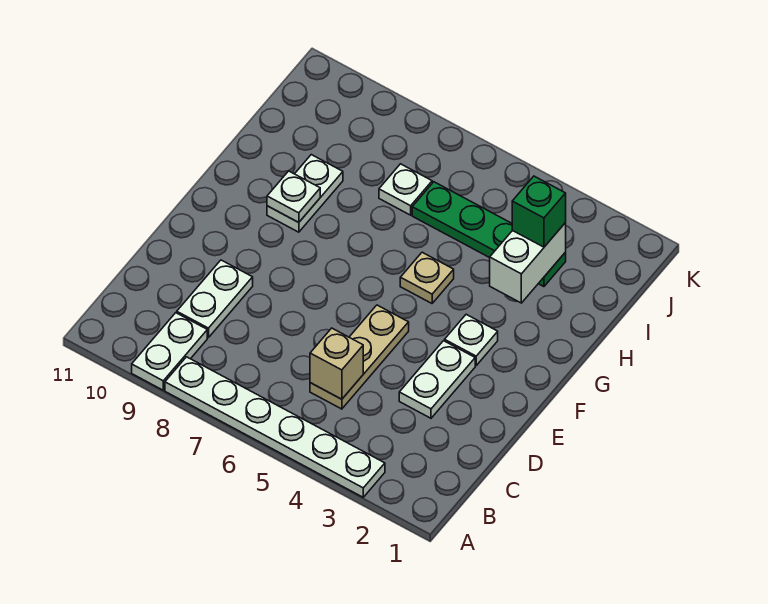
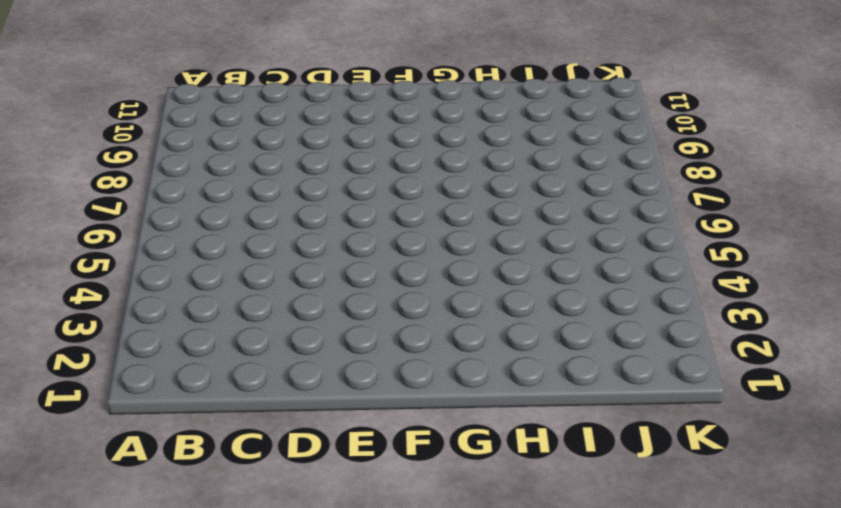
none -> white plate A3:A8 level 1
none -> white plate A9:B9 level 1
none -> tan plate C5:E5 level 1

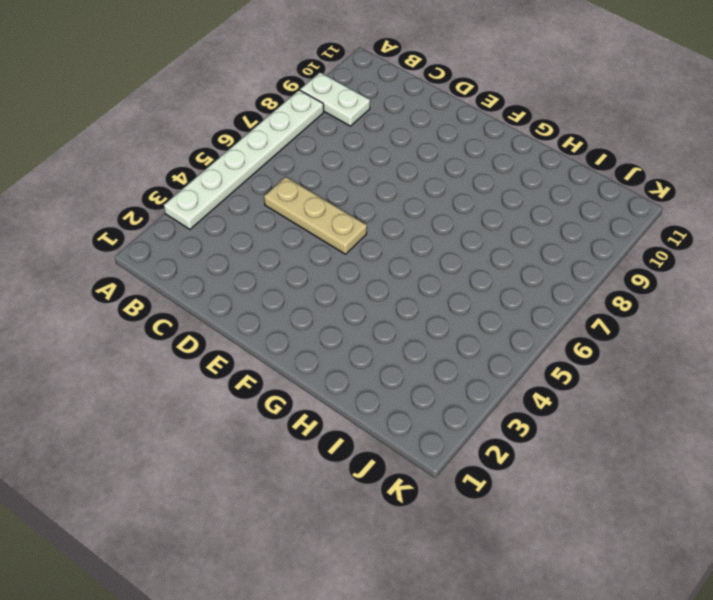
none -> white plate C9:D9 level 1
none -> white plate D3:E3 level 1
none -> white plate F3 level 1

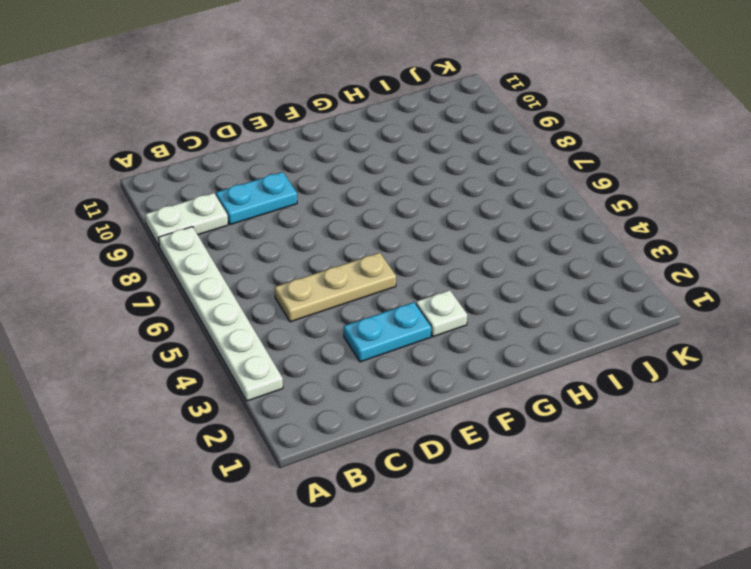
cyan plate C9:D9 level 1 -> white plate C9:D9 level 1
cyan plate D3:E3 level 1 -> white plate D3:E3 level 1
none -> tan plate G5 level 1
none -> white plate G9:H9 level 1
none -> green plate I3:I6 level 1

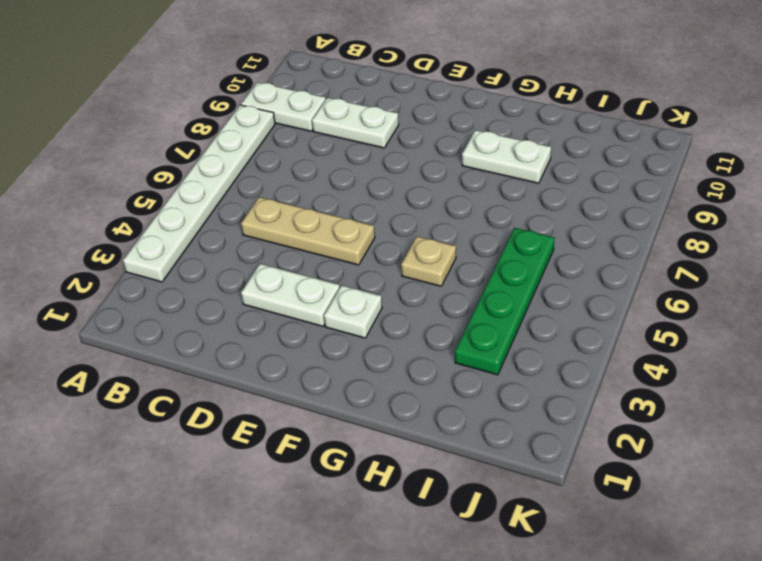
none -> white plate I7 level 1
none -> tan brick C5 level 2
none -> white plate G9 level 2

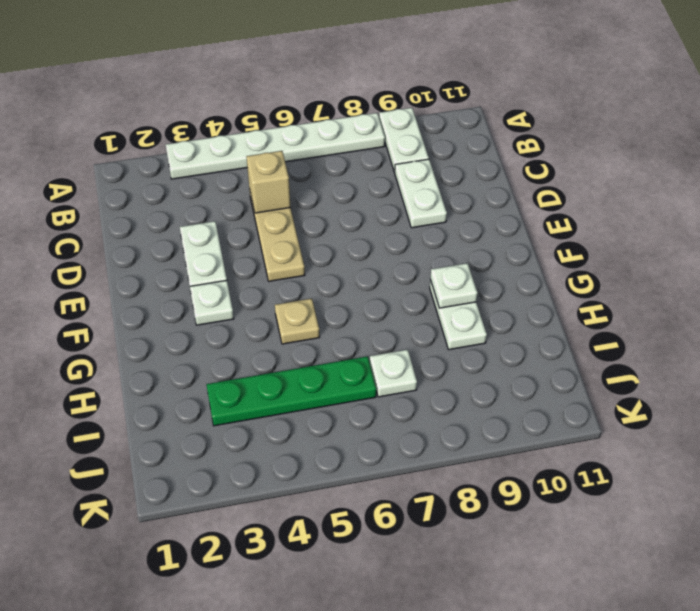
none -> white brick H3:I3 level 2
none -> green brick I3 level 3

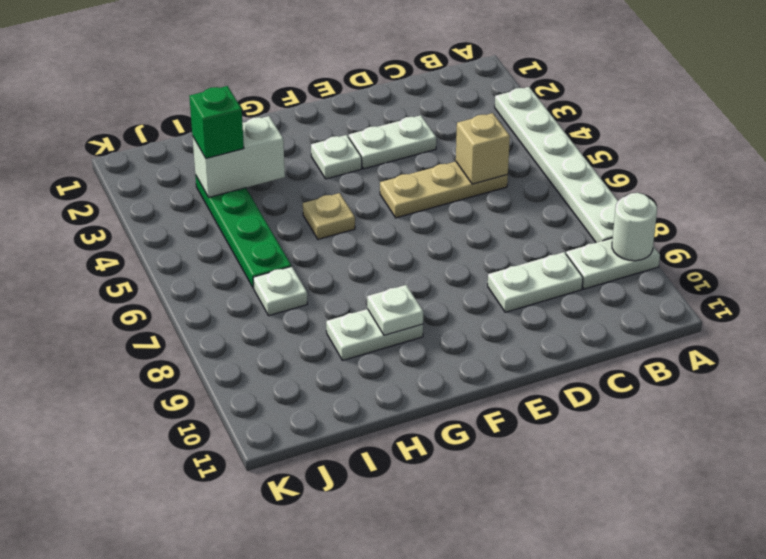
white round brick A9 level 2 -> none

